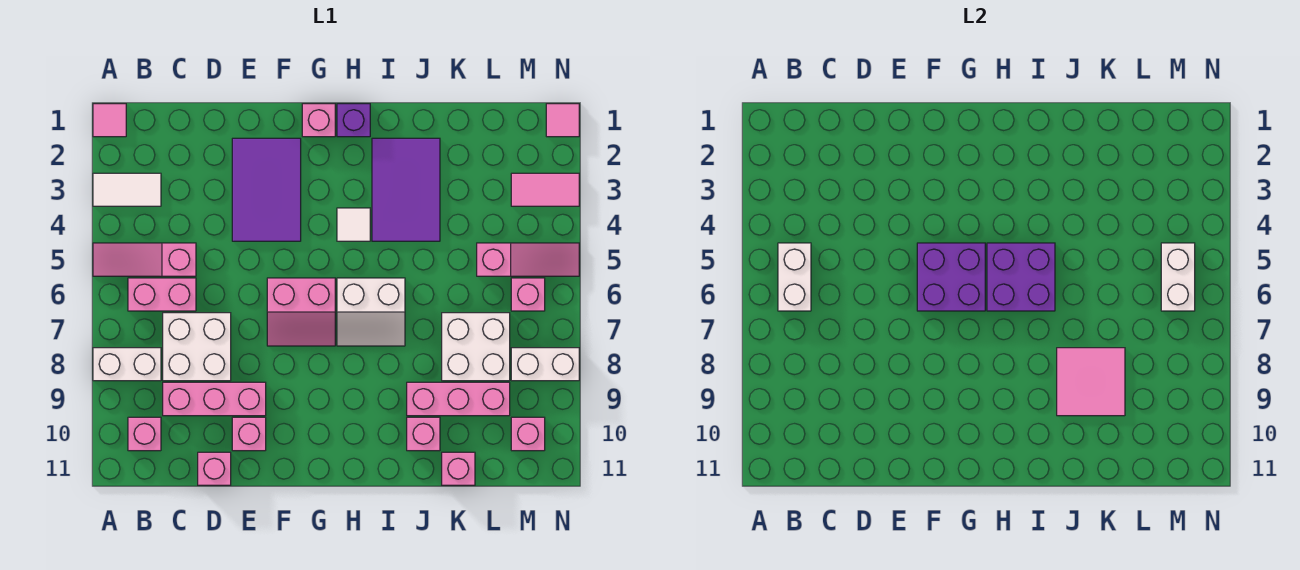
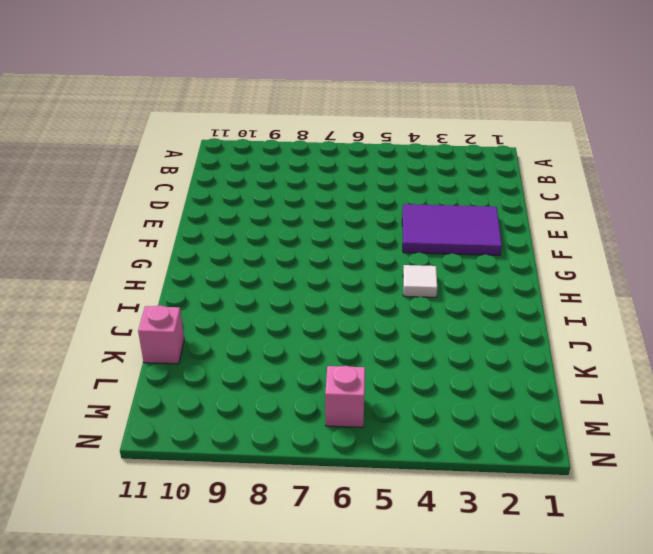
none -> pink tile A1 level 1
none -> white tile A3:B3 level 1
none -> pink slope A5:C5 level 1 top C
none -> white brick A8:B8 level 1

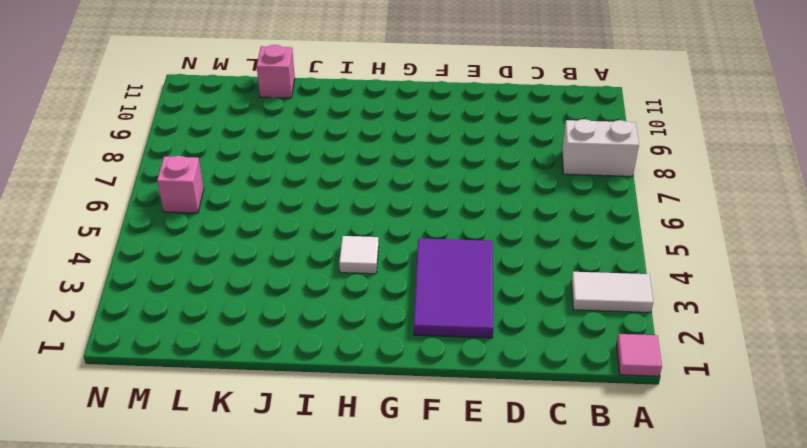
none -> pink slope A5:C5 level 1 top C
none -> pink brick B6:C6 level 1
none -> pink brick B10 level 1
none -> white brick C7:D8 level 1

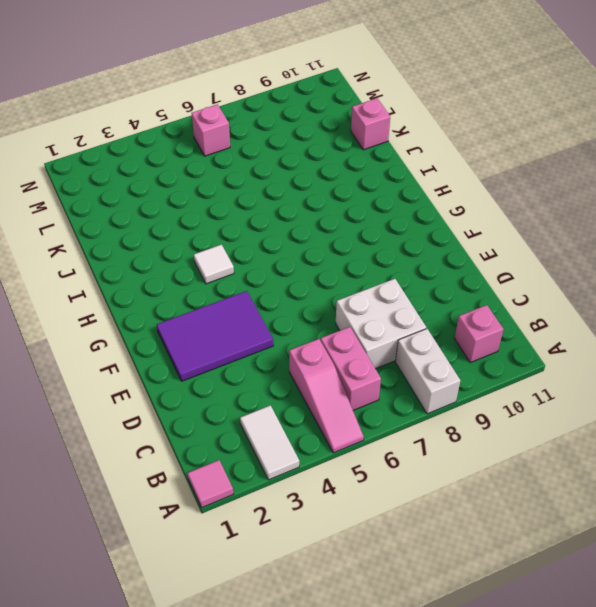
none -> pink brick C9:E9 level 1
none -> pink brick D11 level 1
none -> pink brick E10 level 1
none -> pink slope F6:G7 level 1 top 6

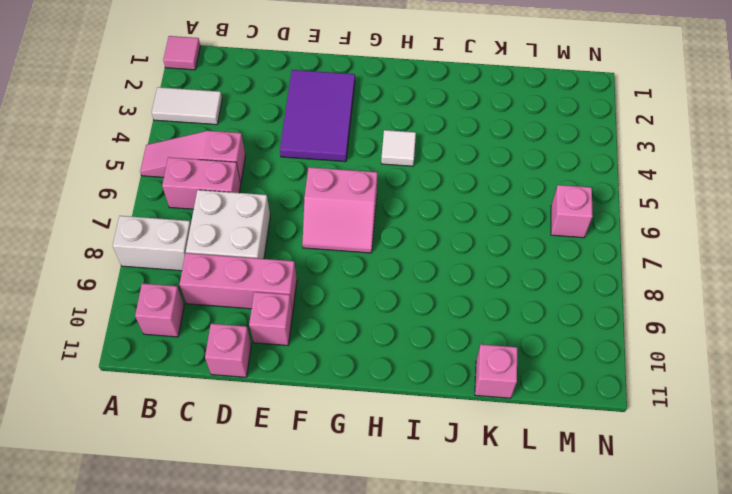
none -> pink brick G1 level 1
none -> purple brick H1 level 1
none -> white slope H6:I7 level 1 top 6
none -> purple tile I2:J4 level 1

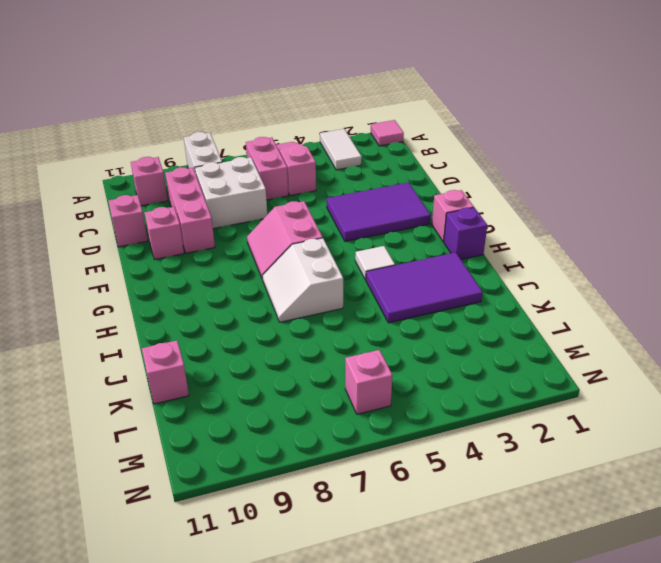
none -> pink brick J9:L9 level 1
none -> pink brick J10 level 1
none -> white brick K7:L8 level 1
none -> pink slope L5:N5 level 1 top L

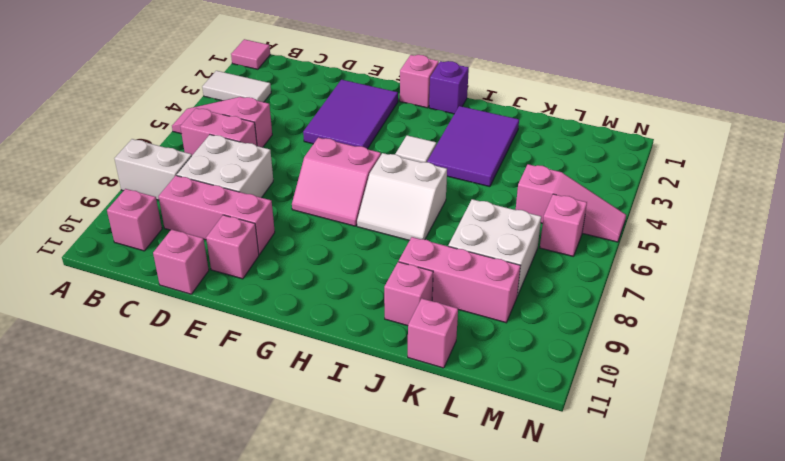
none -> pink tile M3:N3 level 1
none -> white brick M8:N8 level 1
none -> pink brick M10 level 1
none -> pink tile N1 level 1

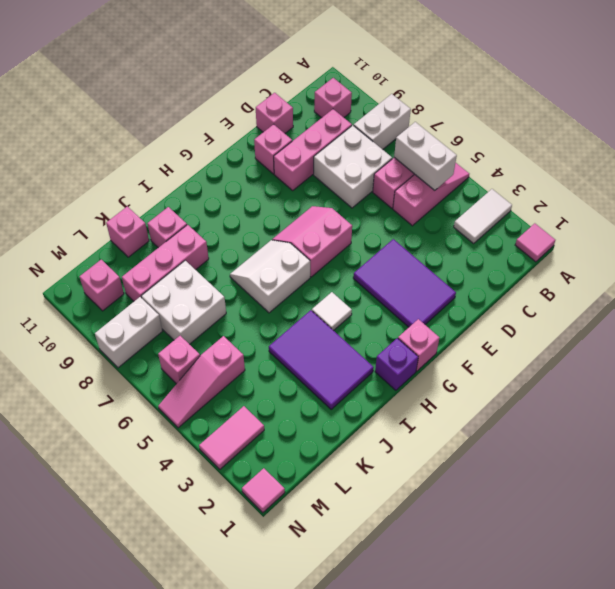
none -> purple brick F5:G6 level 2
none -> purple brick H5:I6 level 2
none -> pink tile J8:K9 level 2
none -> white brick M5:M6 level 2

